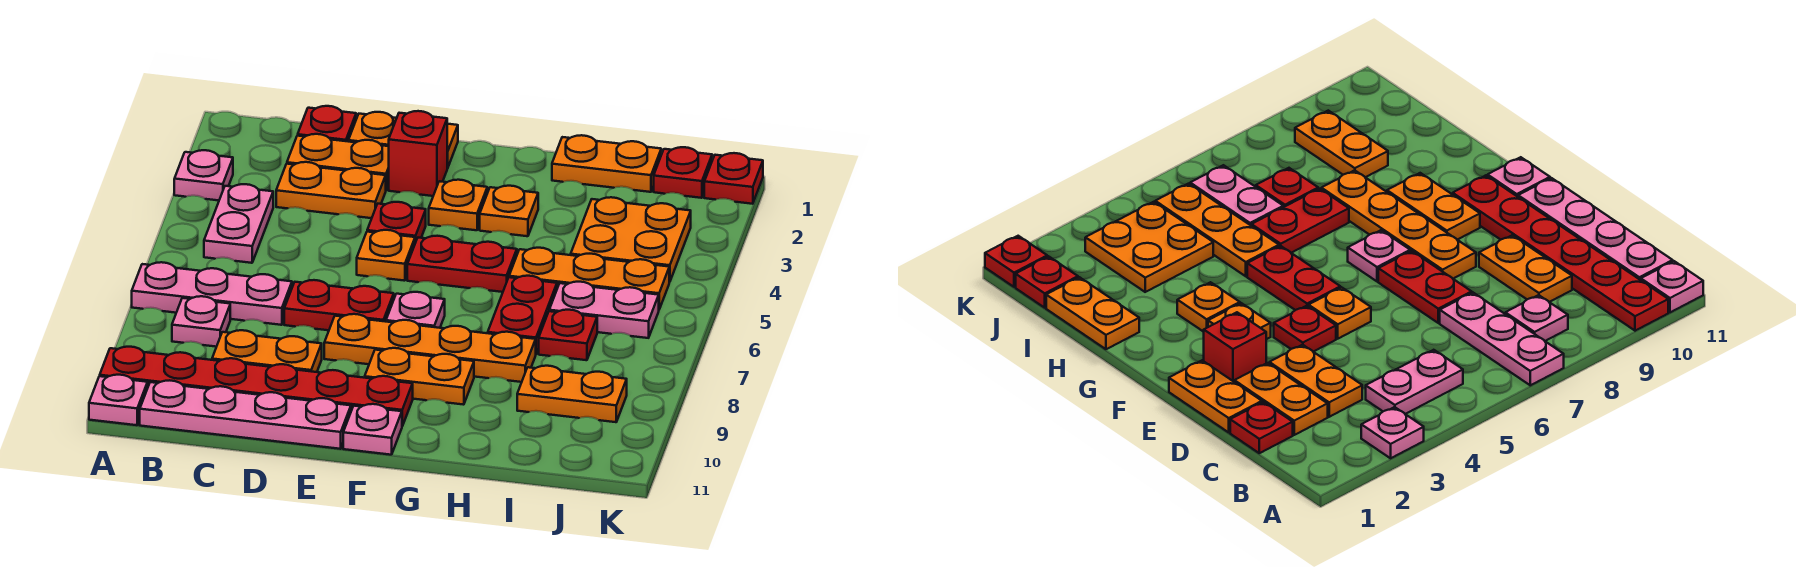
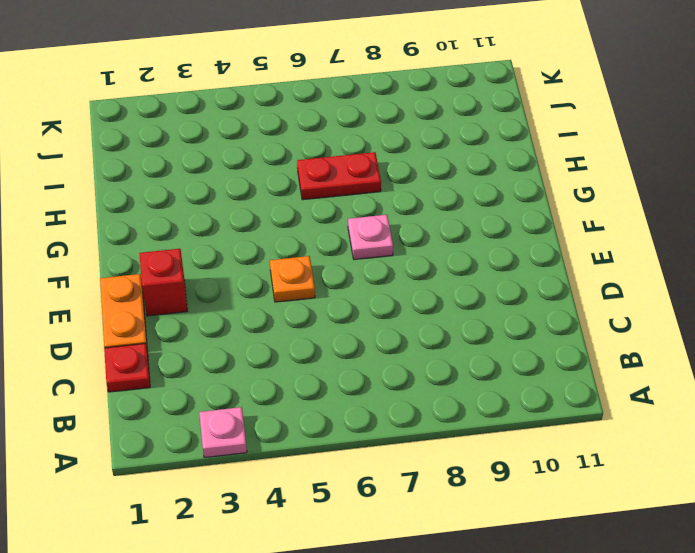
none -> pink plate A7:C7 level 1
none -> red plate A10:F10 level 1
none -> pink plate A11 level 1
none -> pink plate B4:B5 level 1

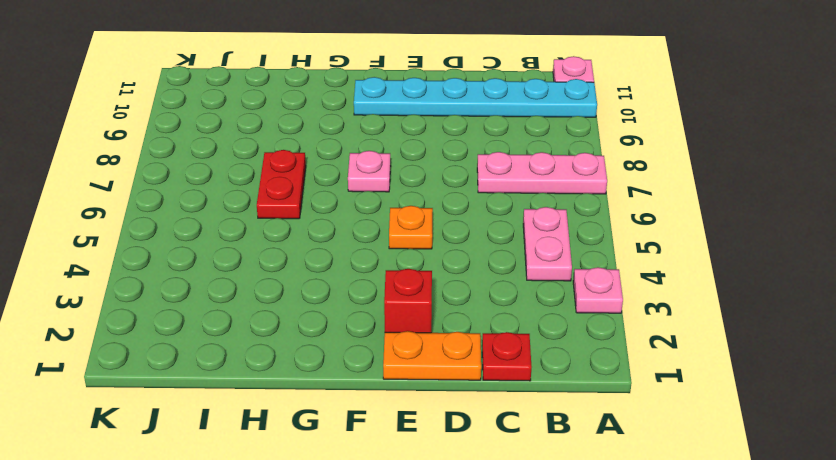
cyan plate A10:F10 level 1 -> red plate A10:F10 level 1
none -> pink plate B8 level 1
none -> pink plate B11:E11 level 1
none -> orange plate C2:D2 level 1
none -> orange plate C3:D3 level 1

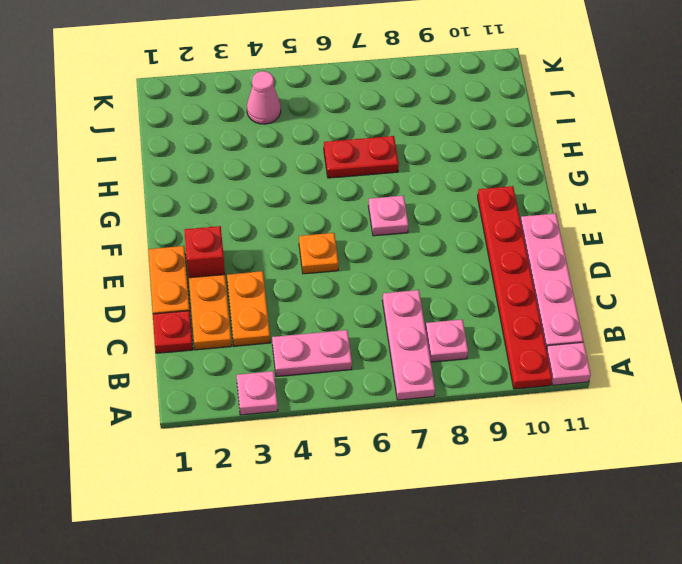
pink cone J4 level 1 -> orange plate I3:J4 level 1
none -> orange plate C9:D9 level 1
none -> red plate D7:E7 level 1
none -> red plate E4 level 1
none -> orange plate E8:H8 level 1

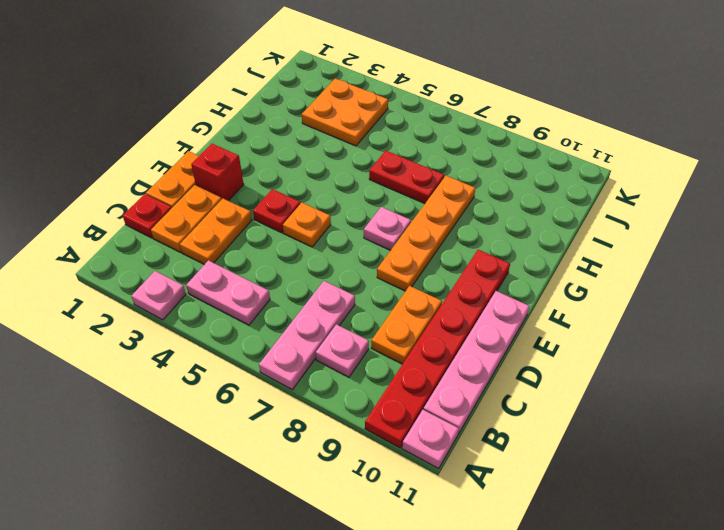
none -> red plate D7:E7 level 1
none -> orange plate F3 level 1
none -> red plate F5:G5 level 1
none -> orange plate F9:G9 level 1

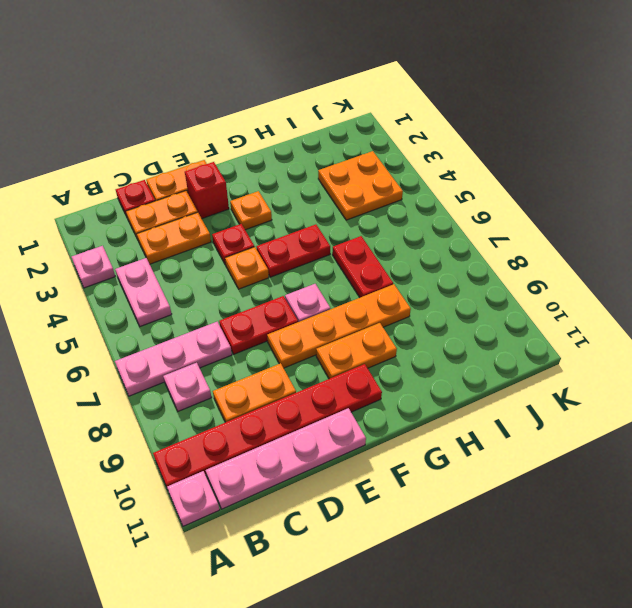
none -> pink plate F11 level 1
none -> orange plate G3 level 1
none -> orange plate H1:I1 level 1
none -> orange plate H5:J5 level 1

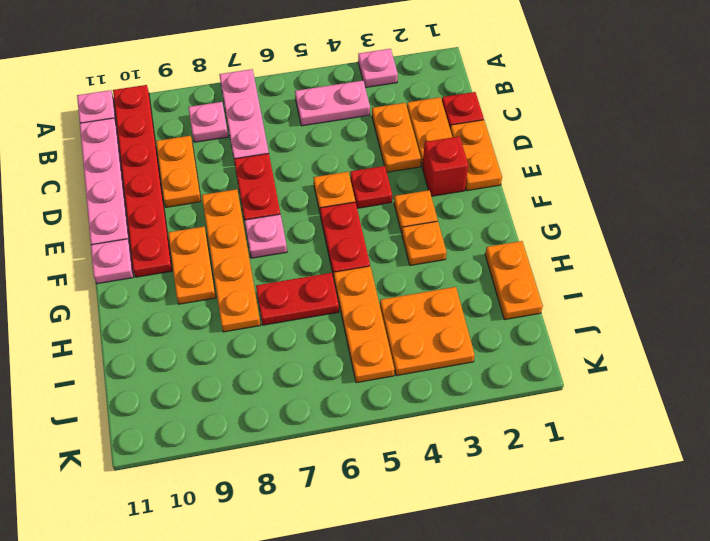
none -> pink plate I6:J6 level 1
none -> red plate I7 level 1
none -> orange plate I9:J9 level 1
none -> red plate J1 level 1

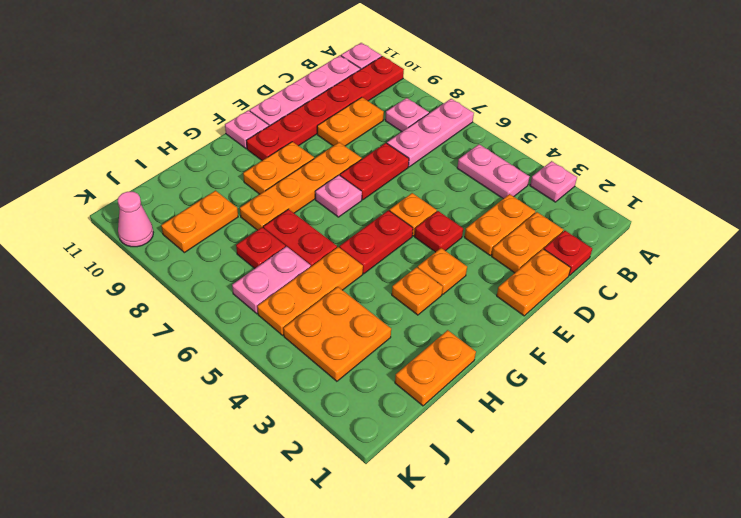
pink cone K10 level 1 -> none
none -> red brick E2 level 1
none -> red plate J1 level 1
none -> red plate K1 level 1

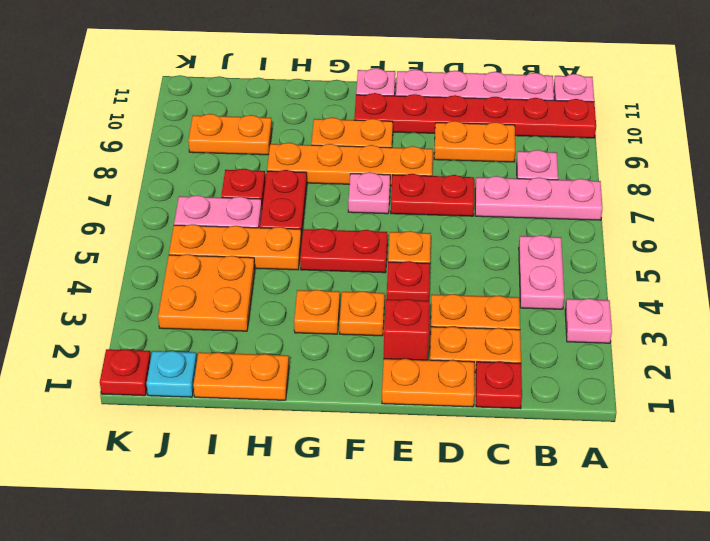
cyan plate J1 level 1 -> red plate J1 level 1

